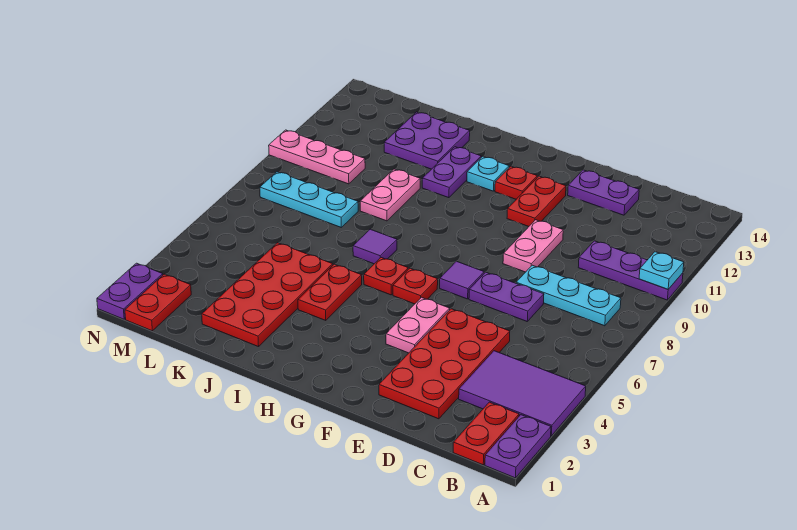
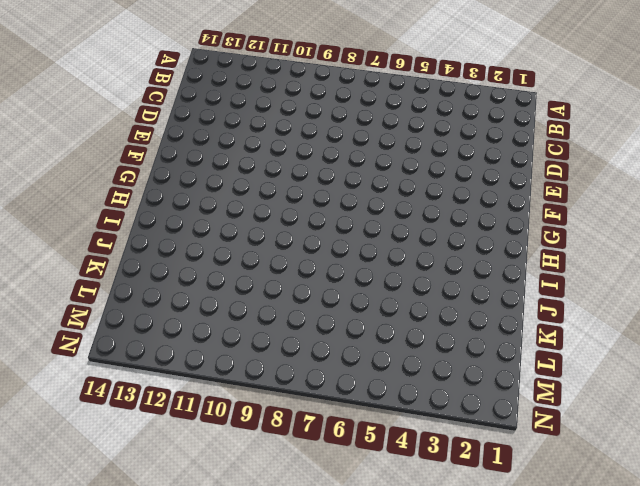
none -> purple plate A1:A2 level 1
none -> purple tile A3:C4 level 1
none -> purple plate A10:C10 level 1

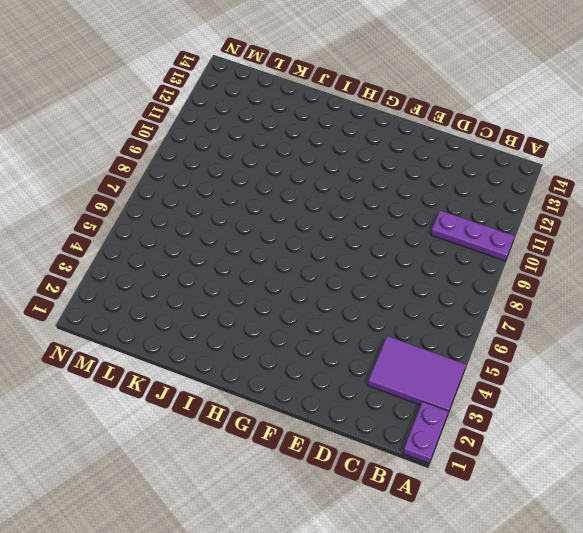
none -> red plate B1:B2 level 1
none -> cyan plate B8:D8 level 1
none -> red plate D2:E5 level 1

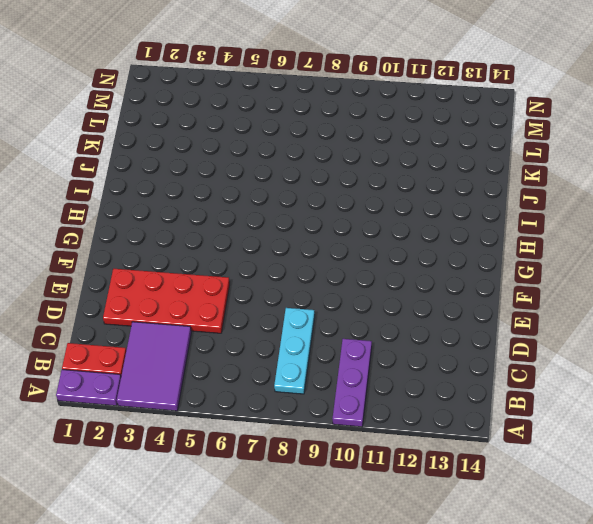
none -> purple plate D7:E7 level 1
none -> purple plate D13:E13 level 1
none -> pink plate E9:E10 level 1

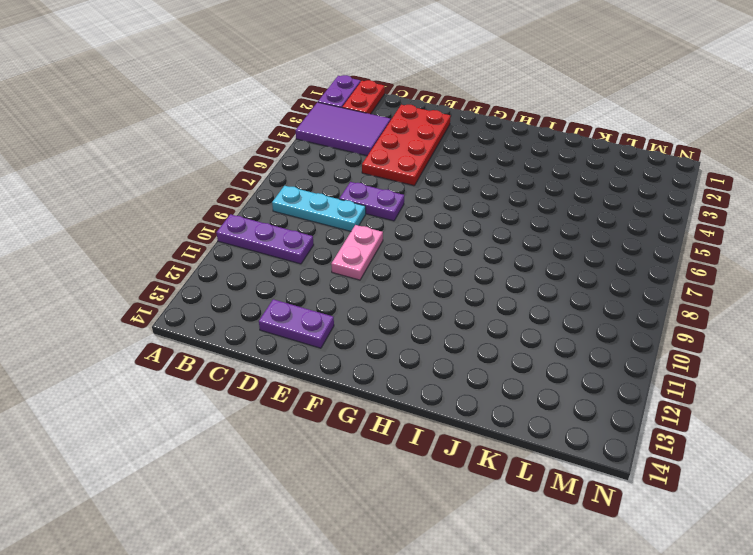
none -> pink plate F4:F5 level 1
none -> purple tile F7 level 1
none -> red plate F11:F12 level 1

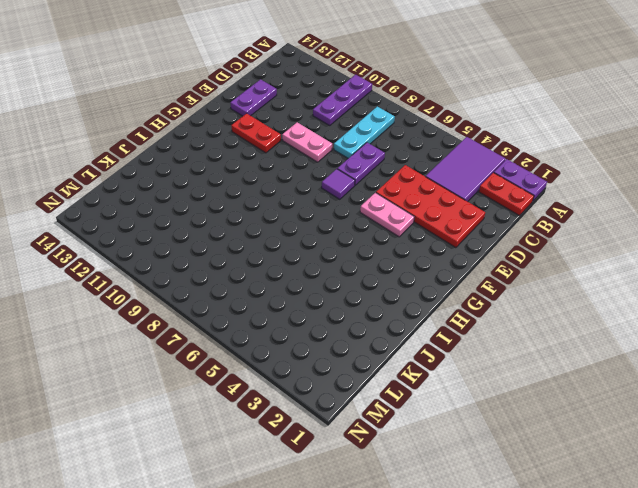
none -> red plate G6 level 1
none -> red plate G12 level 1
none -> red plate H6 level 1

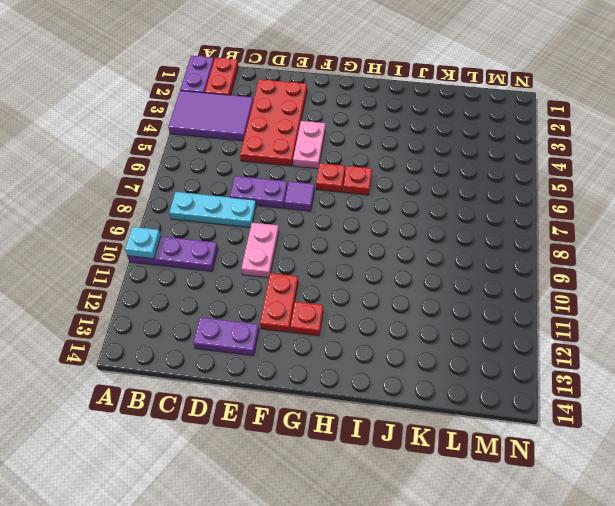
none -> cyan plate H12 level 1
none -> red plate I4:I5 level 1
none -> purple tile I7 level 1

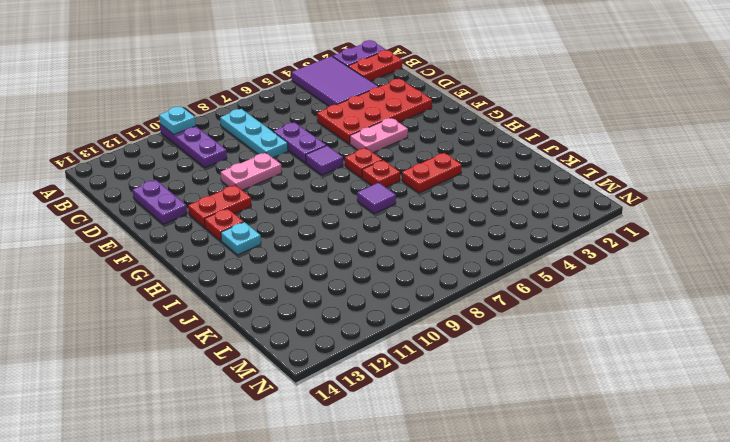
none -> purple plate I11:I12 level 1
none -> red plate J2:K5 level 1
none -> pink plate J9:J10 level 1

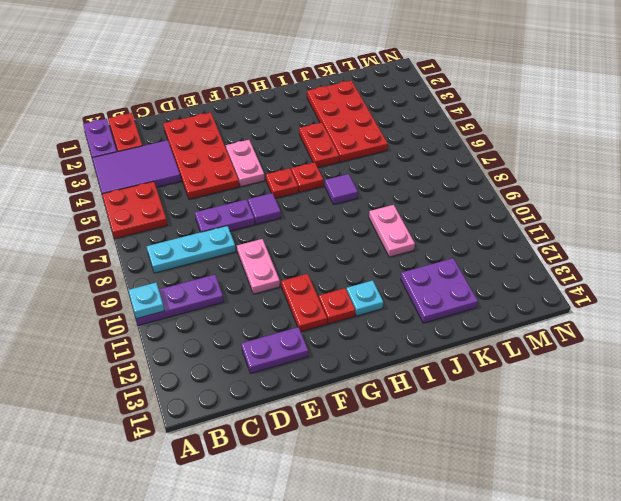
red plate A5:B6 level 1 -> none
none -> purple plate I11:I12 level 1
none -> cyan plate K8:M8 level 1
none -> pink plate L10:N10 level 1

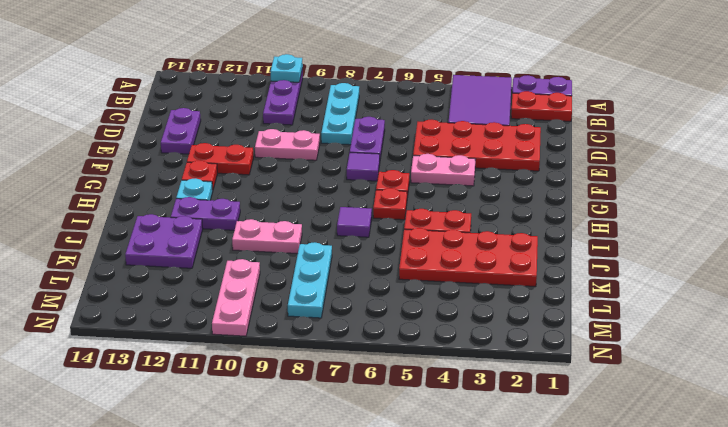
none -> red plate M1:M2 level 1
none -> purple plate N1:N2 level 1

